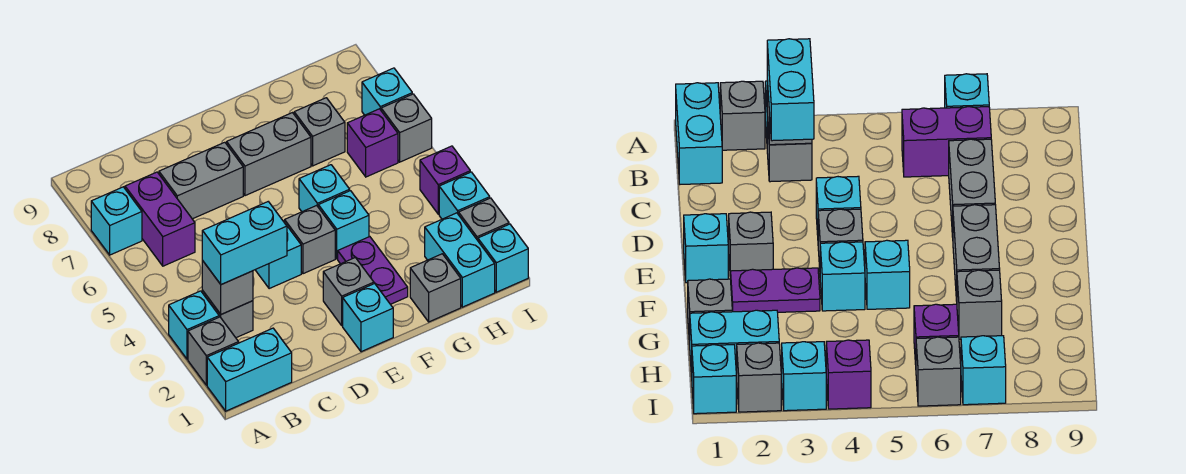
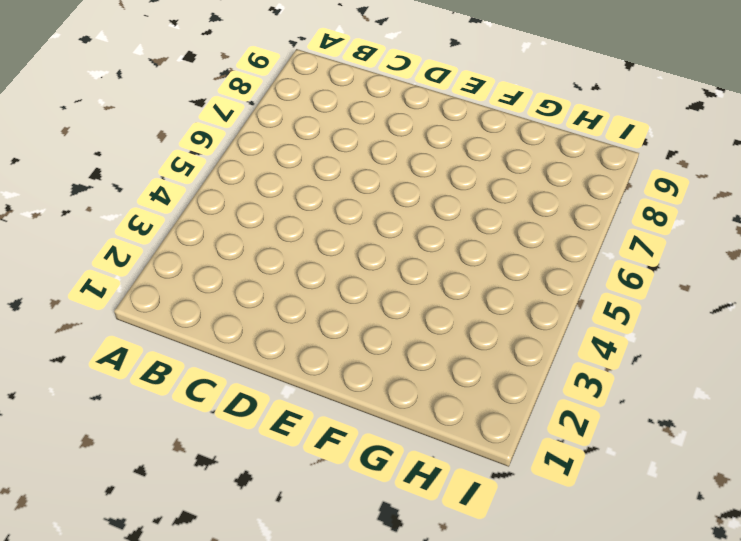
none -> cyan brick A1:B1 level 1
none -> grey brick A2 level 1
none -> cyan brick A3 level 1

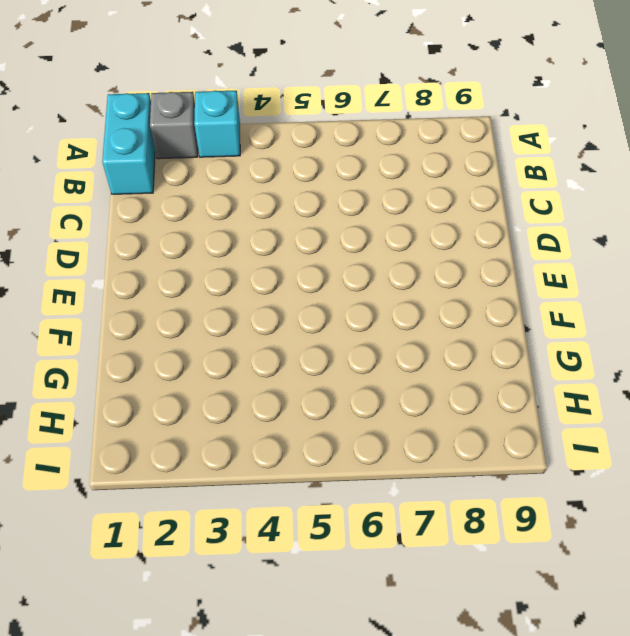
none -> cyan brick A7 level 1
none -> grey brick B3 level 1
none -> purple brick B6:B7 level 1

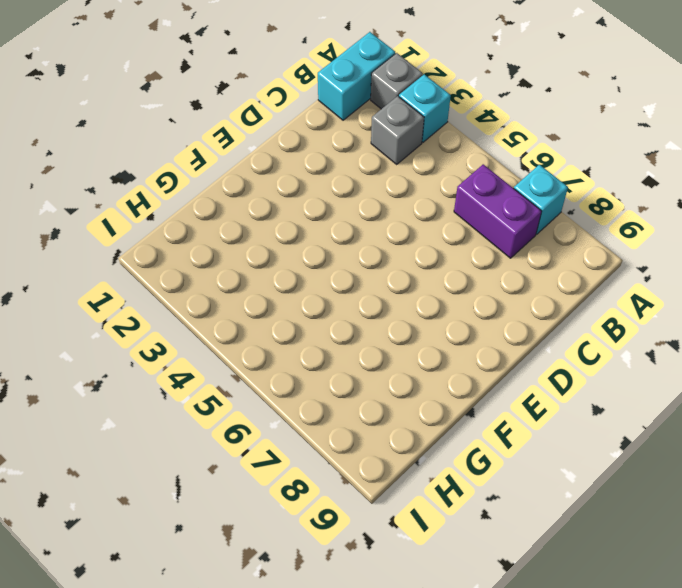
none -> grey brick C7:D7 level 1
none -> cyan brick D4 level 1
none -> cyan brick E1 level 1

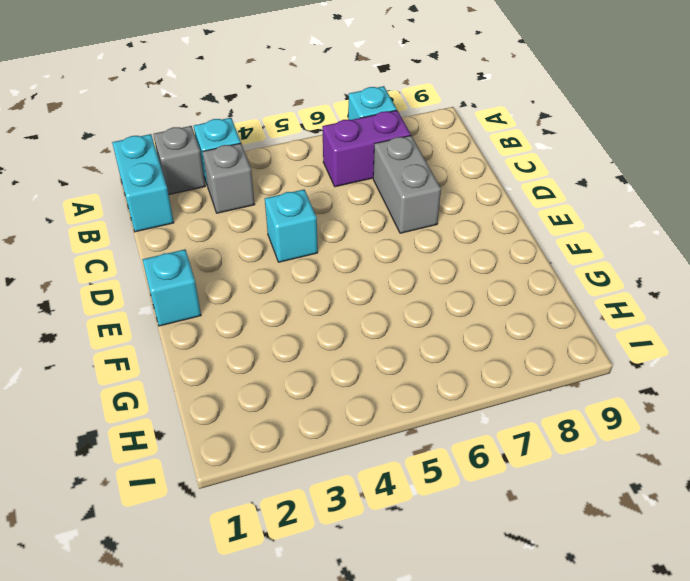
none -> grey brick E2 level 1
none -> grey brick E4 level 1
none -> grey brick E7:F7 level 1

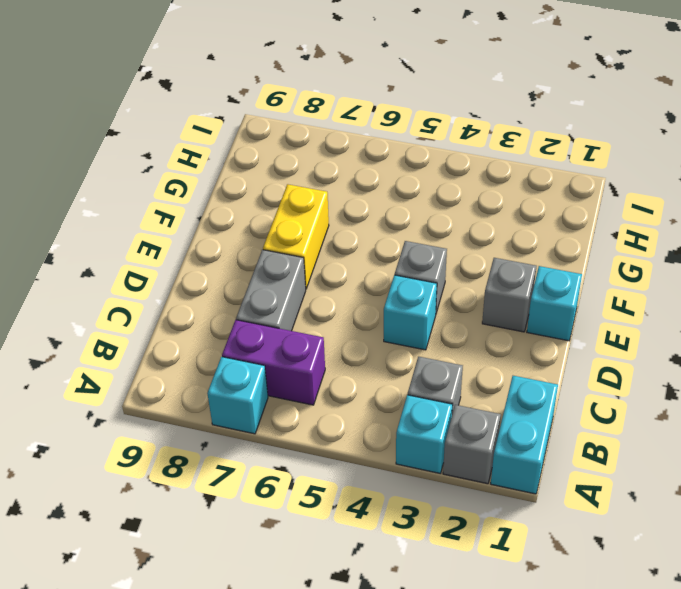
yellow brick E7:F7 level 1 -> grey brick E7:F7 level 1
none -> purple plate F2:F3 level 1
none -> cyan brick F4 level 1
none -> cyan brick F5 level 1

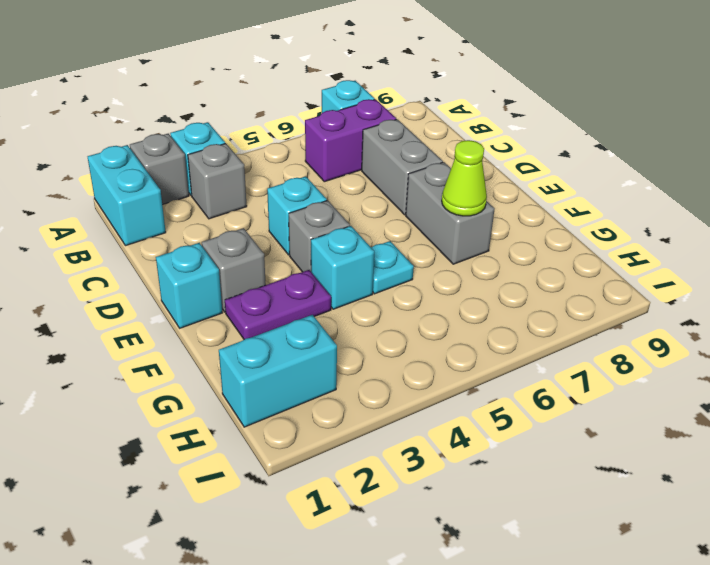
cyan plate F5 level 1 -> cyan brick F5 level 1
lime cone F7 level 2 -> none
none -> grey brick G1 level 1
none -> grey brick G7 level 1
none -> purple brick H6 level 1

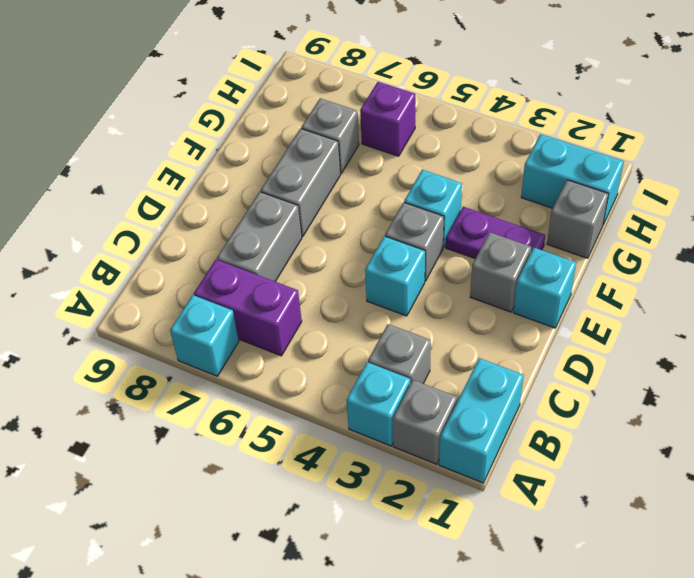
none -> cyan brick F5 level 1
none -> cyan brick I1 level 1
none -> grey brick I2 level 1

